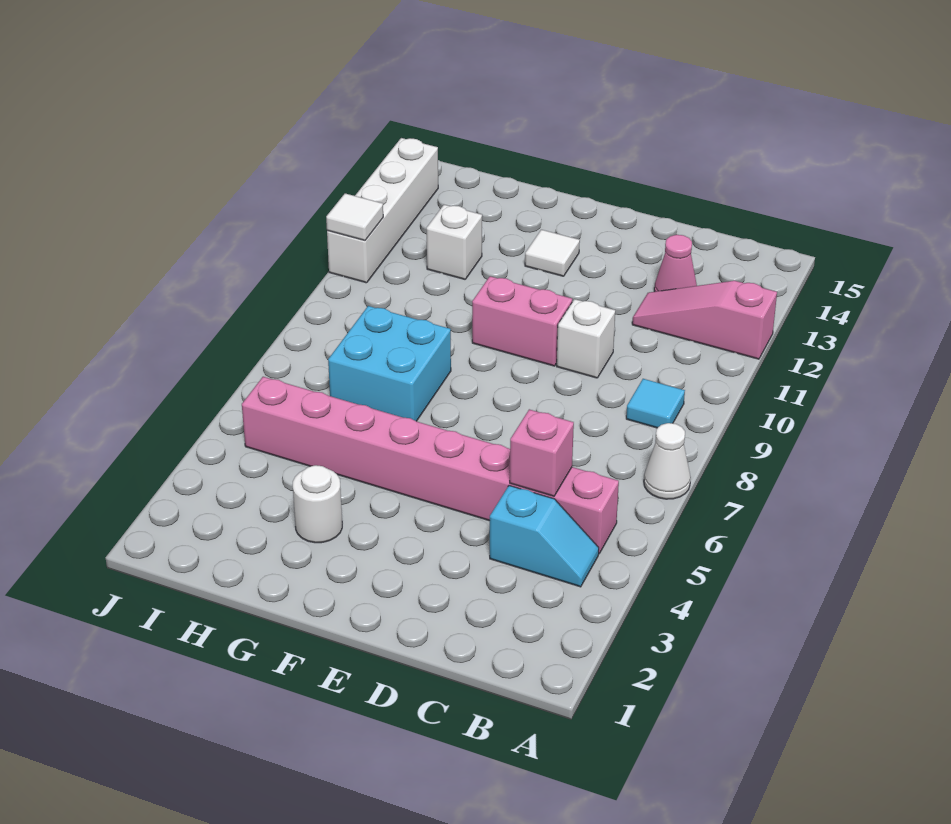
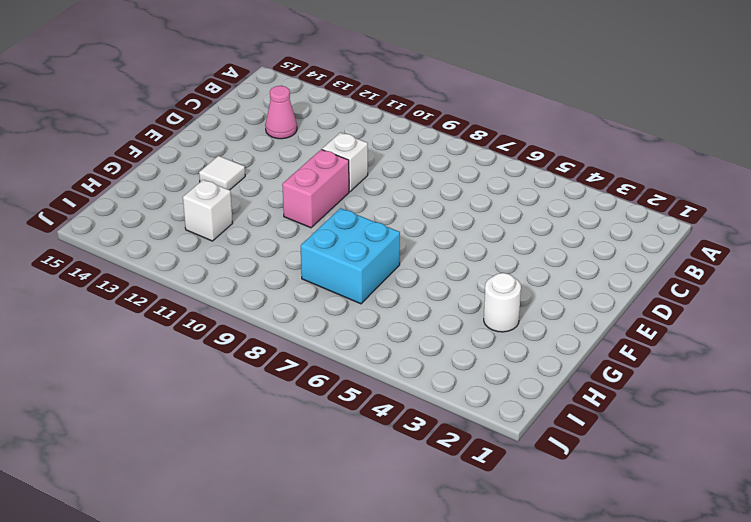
none -> white cone A7 level 1
none -> pink slope A12:C12 level 1 top A
none -> cyan slope B4:C4 level 1 top C

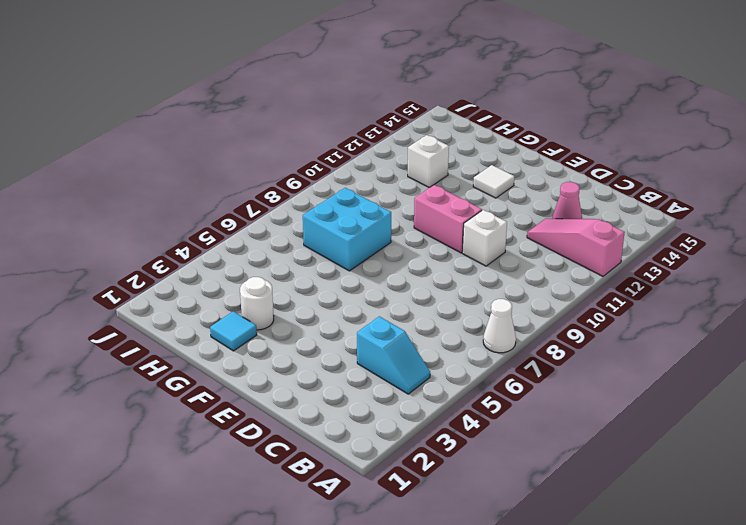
cyan tile G2 level 1 -> cyan tile B9 level 1
none -> pink brick B5:I5 level 1
none -> white brick J11:J14 level 1
none -> pink brick C5 level 2

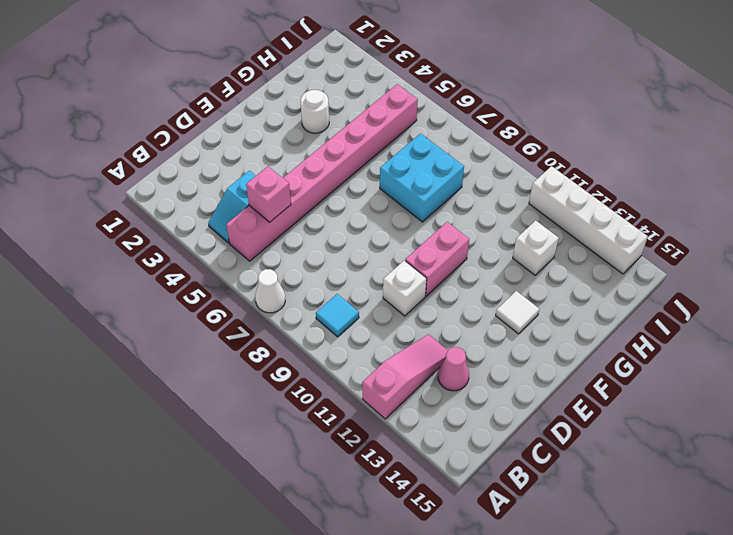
none -> white tile J11 level 2

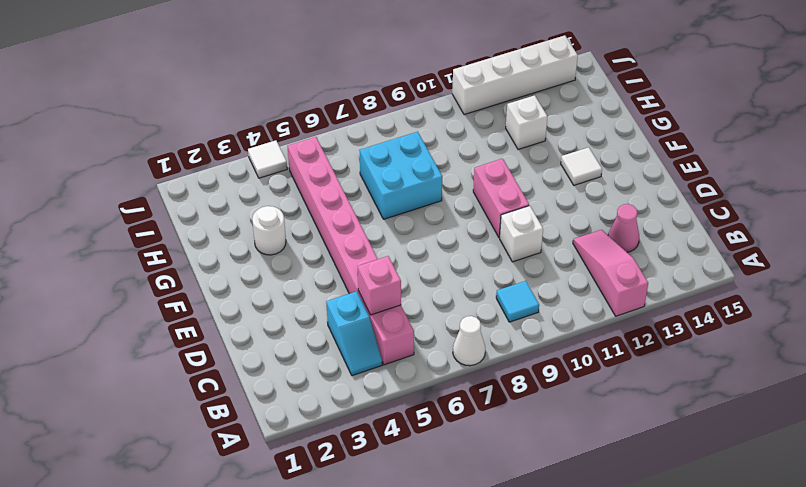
white tile J4 level 1 -> white tile J11 level 2

